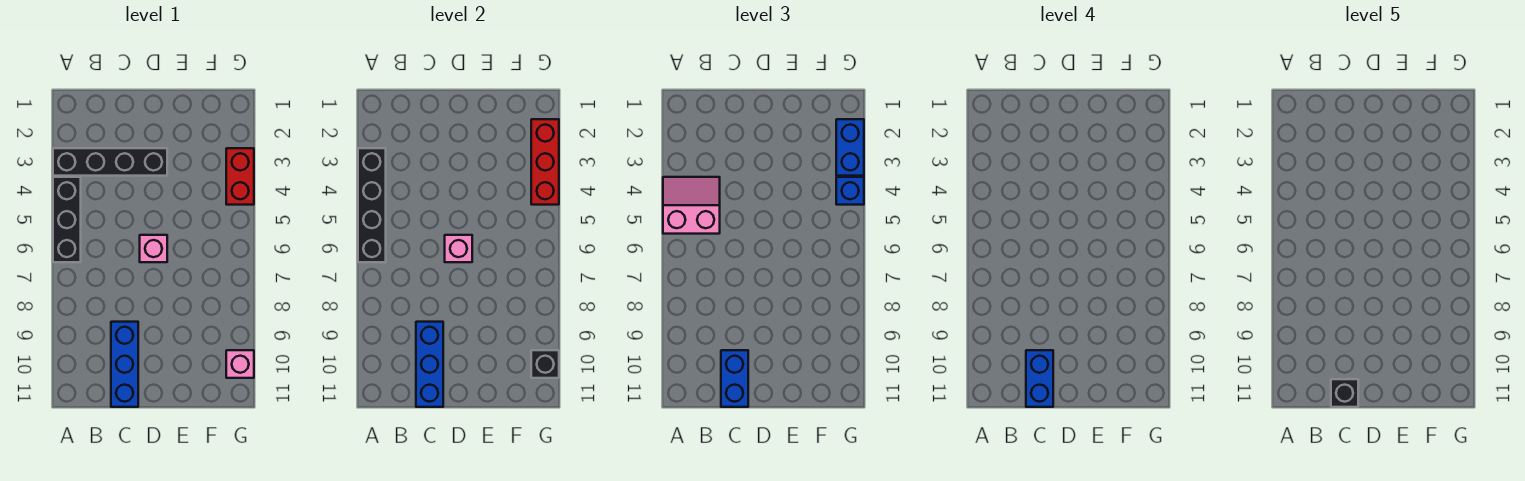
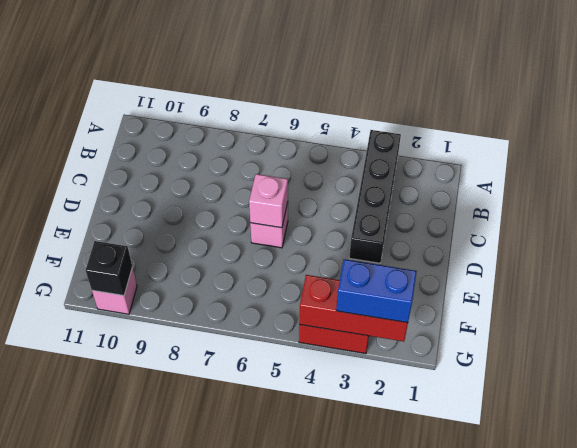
none -> black brick A4:A6 level 1
none -> blue brick C9:C11 level 1
none -> black brick A3:A6 level 2

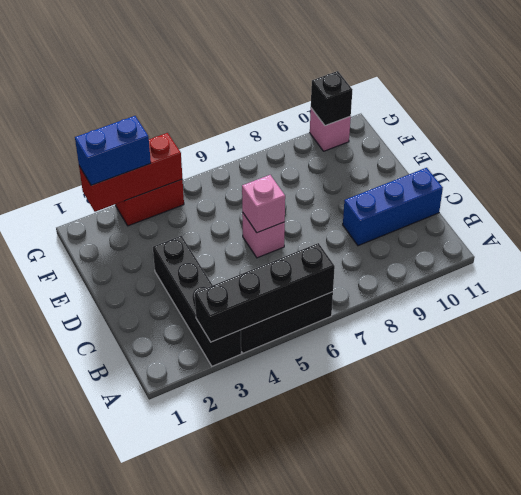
none -> blue brick C9:C11 level 2
none -> pink slope A4:B5 level 3 top 5
none -> blue brick C10:C11 level 3

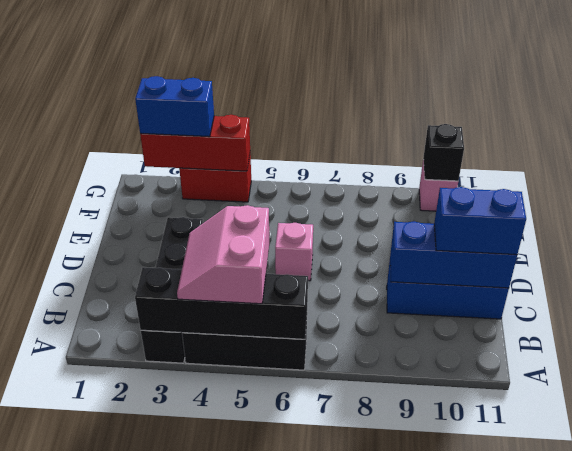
none -> pink brick D6 level 2
none -> blue brick G4 level 3
none -> blue brick C10:C11 level 4

